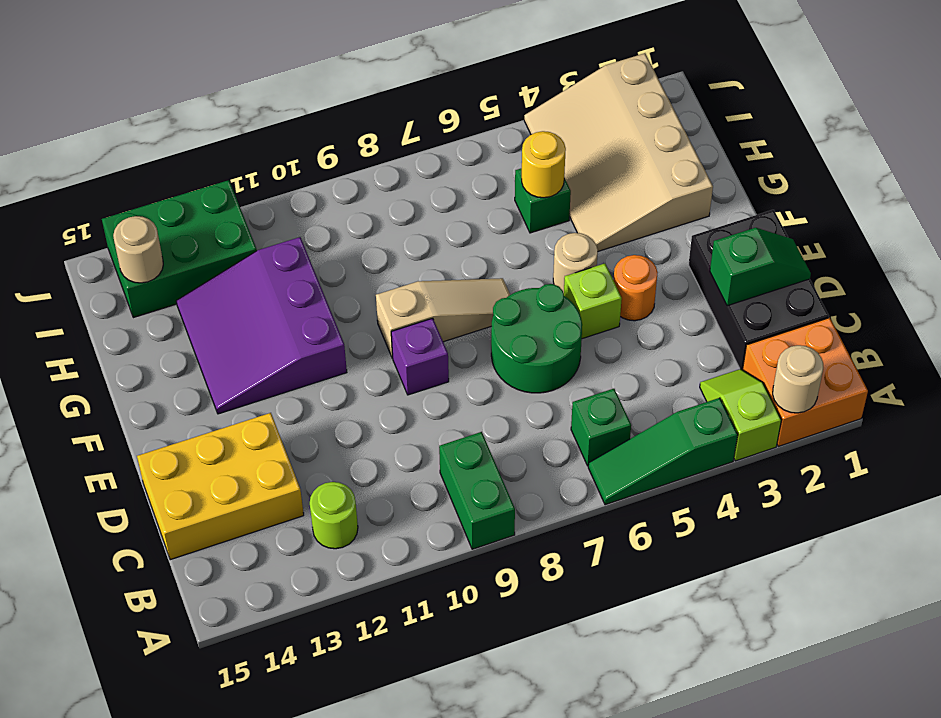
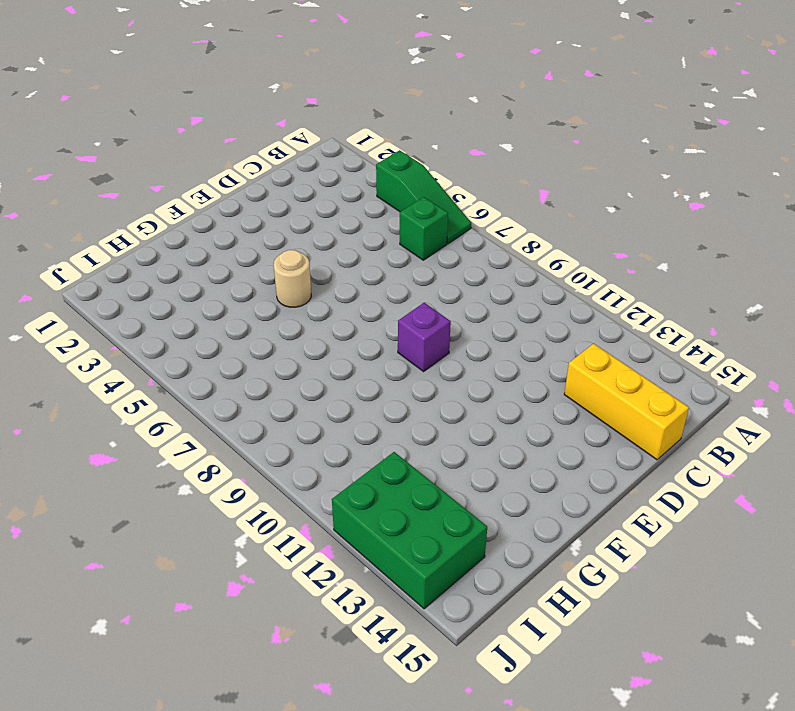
yellow brick C13:C15 level 1 -> yellow brick C13:D15 level 1
none -> orange brick A1:B2 level 1
none -> lime slope A3:B3 level 1 top A
none -> green brick A9:B9 level 1

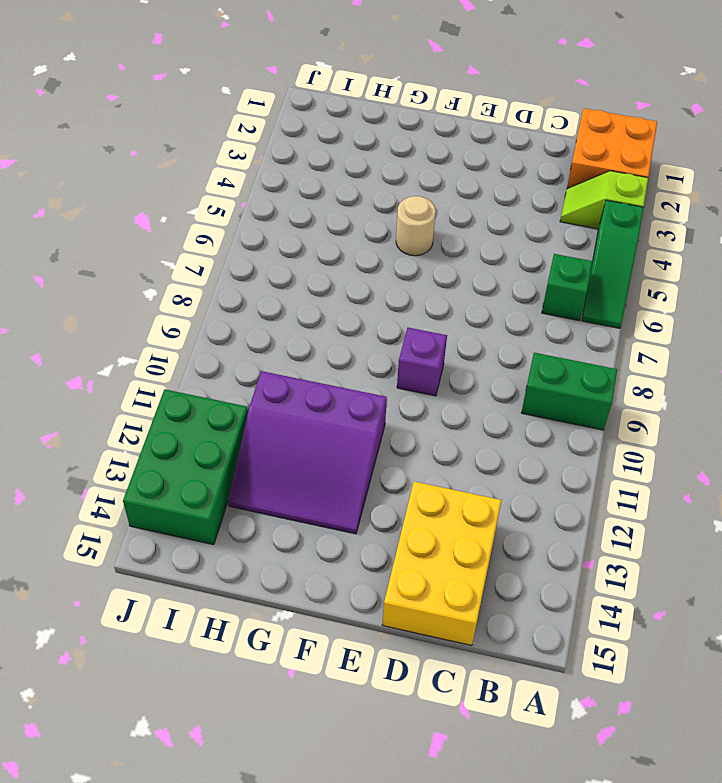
none -> lime round brick B12 level 1
none -> black brick C1:E2 level 1
none -> green round brick D6:E7 level 1

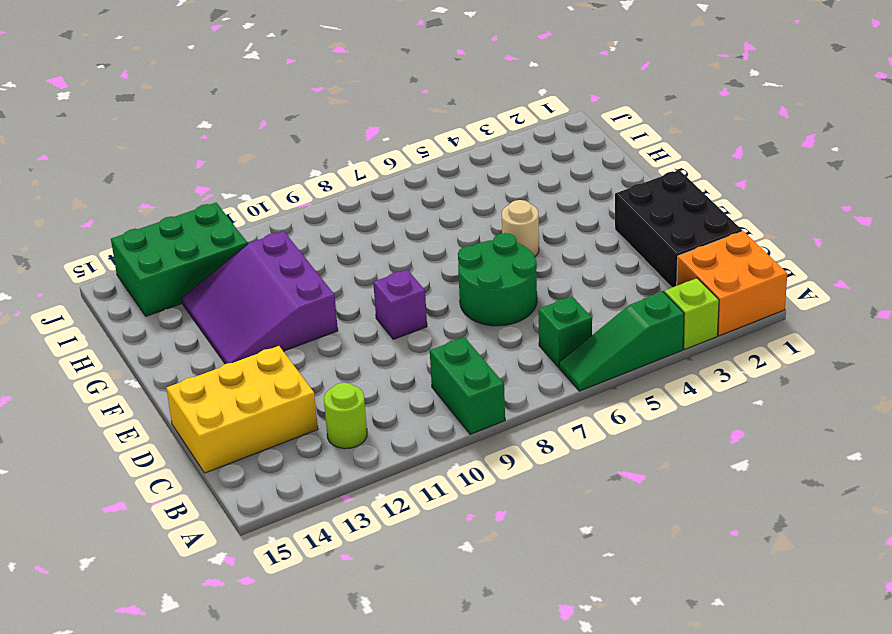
none -> orange round brick E4 level 1
none -> lime brick E5 level 1
none -> tan slope F7:F9 level 1 top 9

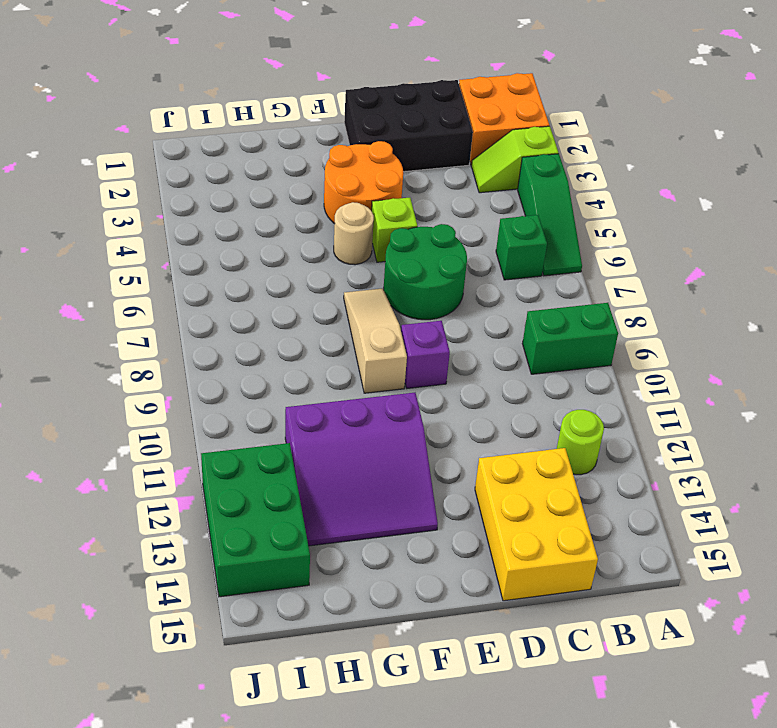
orange round brick E3:F4 level 1 -> orange round brick E4 level 1
none -> tan slope G2:J4 level 1 top 2
none -> green brick H5 level 1
none -> tan round brick A2 level 2

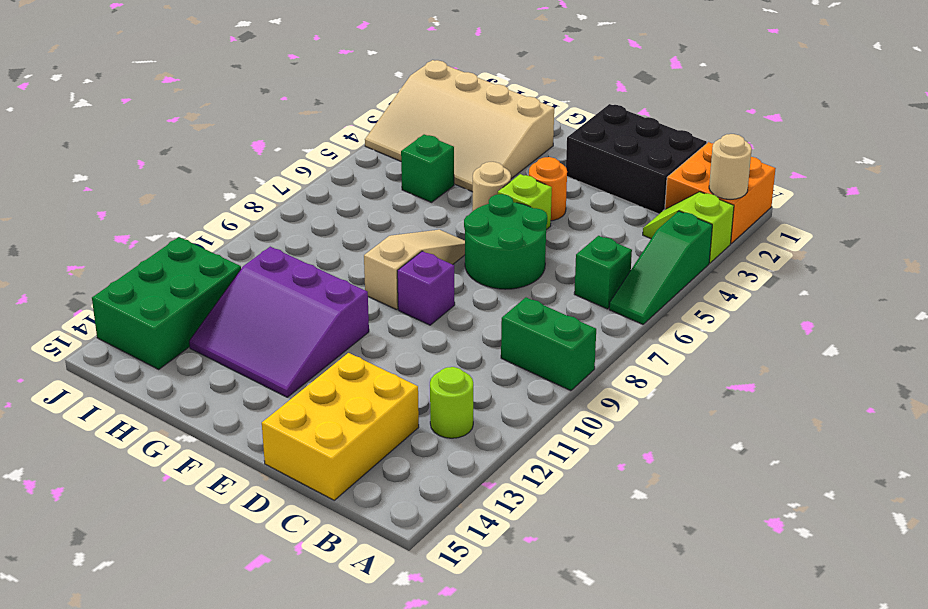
none -> green slope D1:D2 level 2 top 2
none -> yellow round brick H5 level 2
none -> tan round brick I14 level 2

